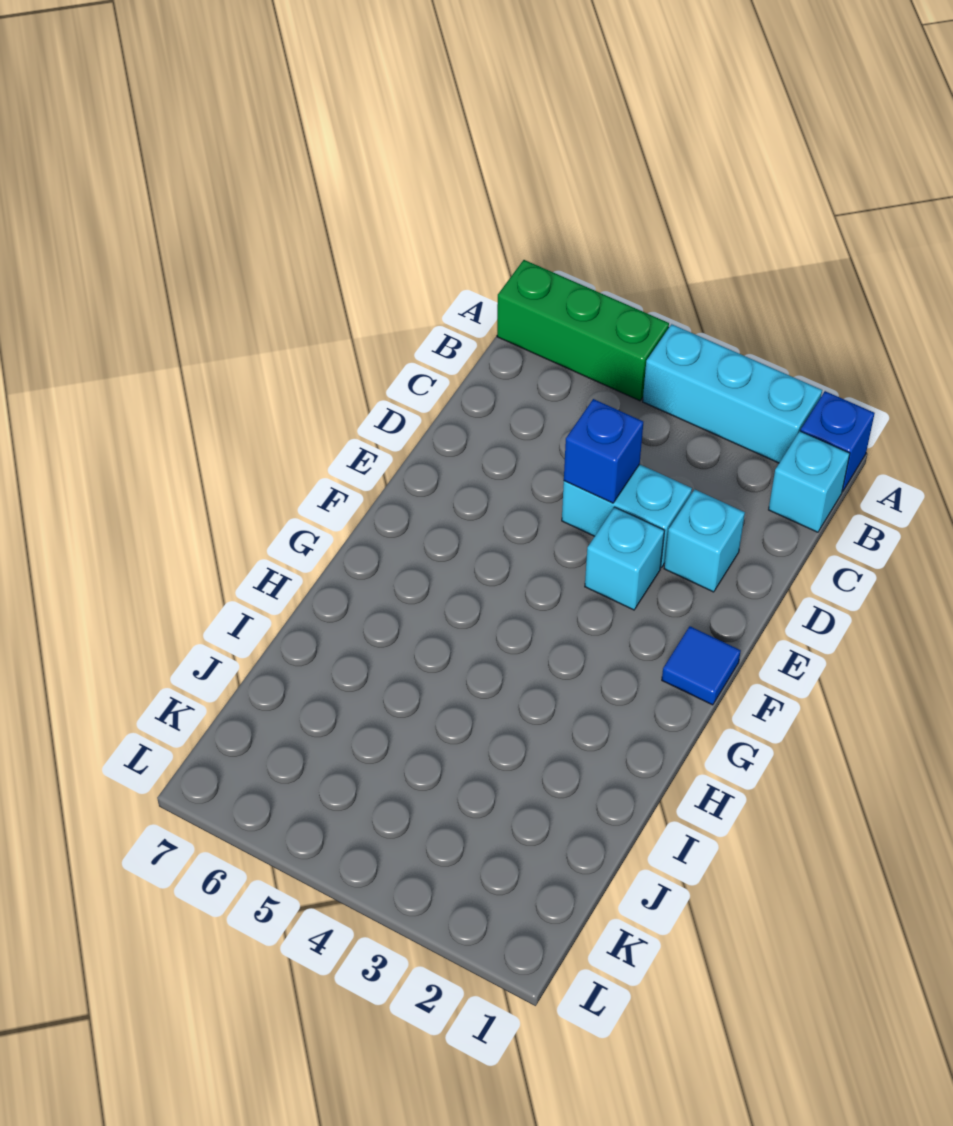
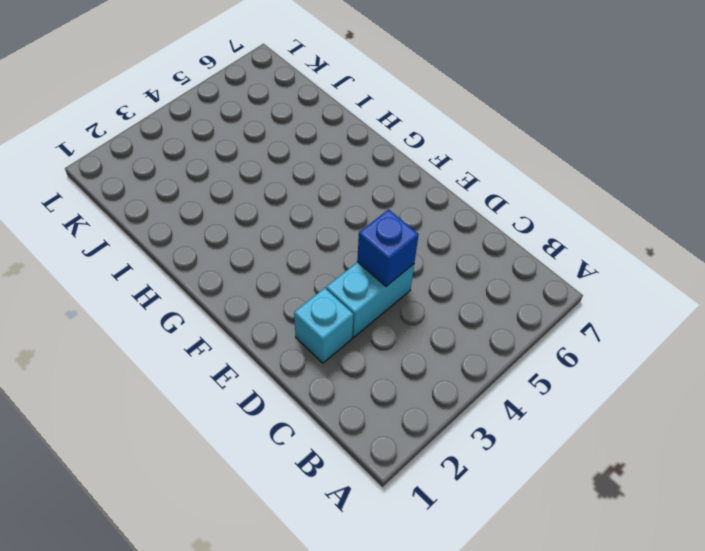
none -> blue brick A1 level 1
none -> cyan brick A2:A4 level 1

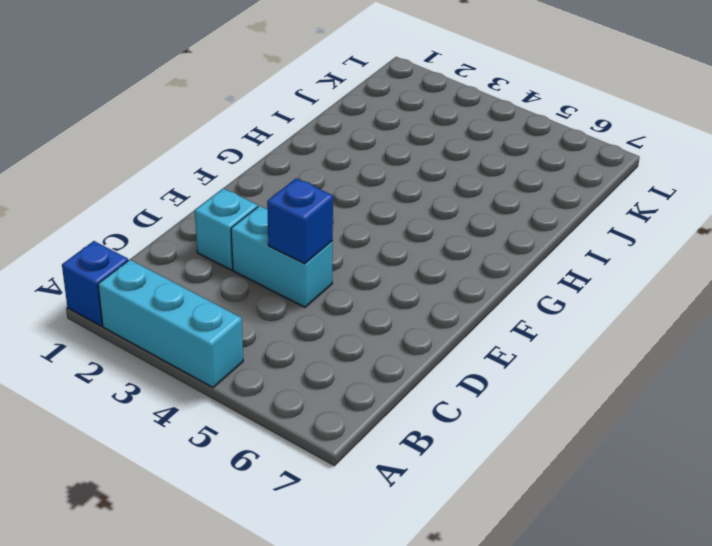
none -> green brick A5:A7 level 1
none -> cyan brick B1 level 1

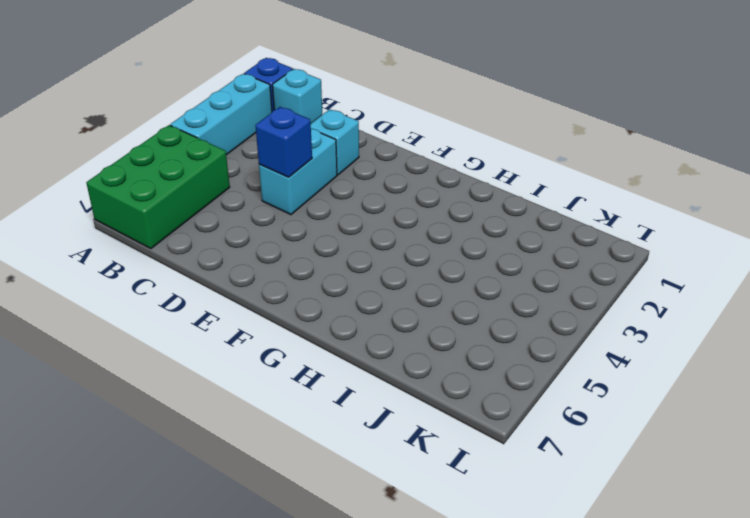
green brick A5:B7 level 1 -> green brick A5:A7 level 1
none -> cyan brick E3 level 1
none -> blue tile F1 level 1

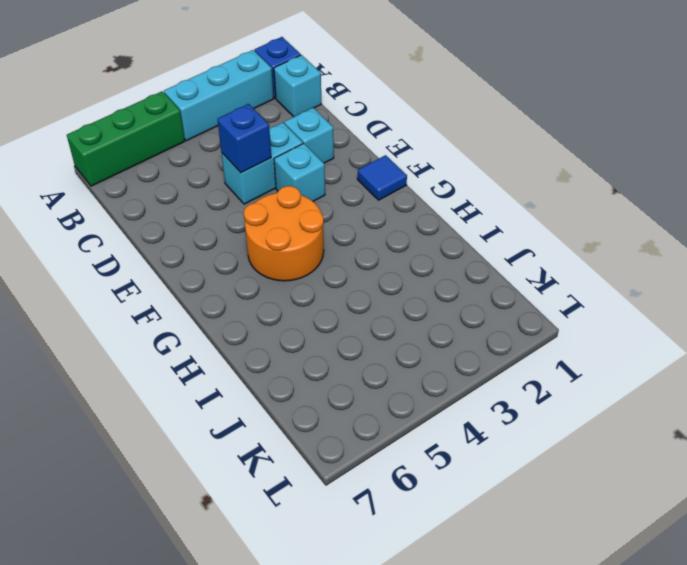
orange round brick F4:G5 level 1 -> none

